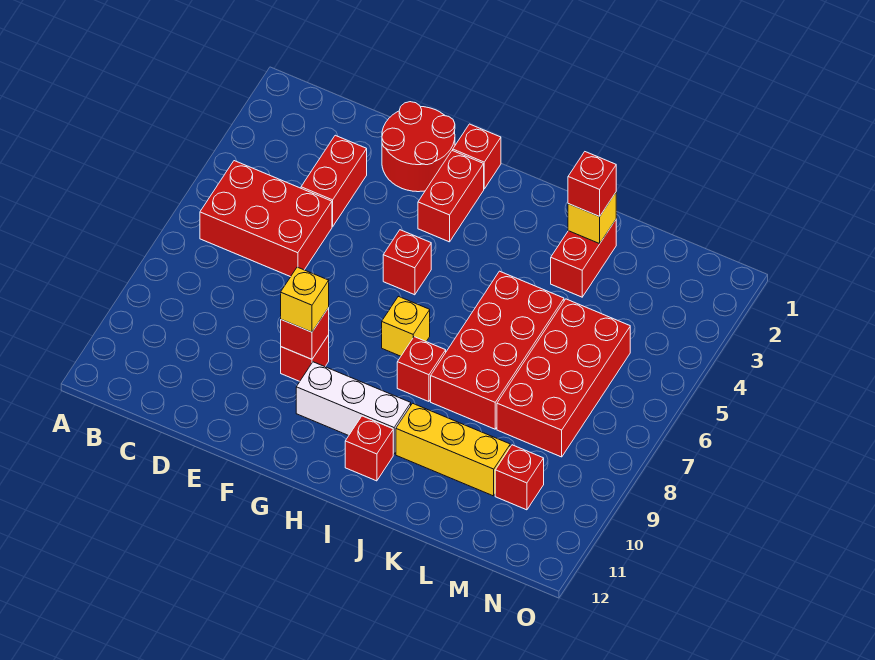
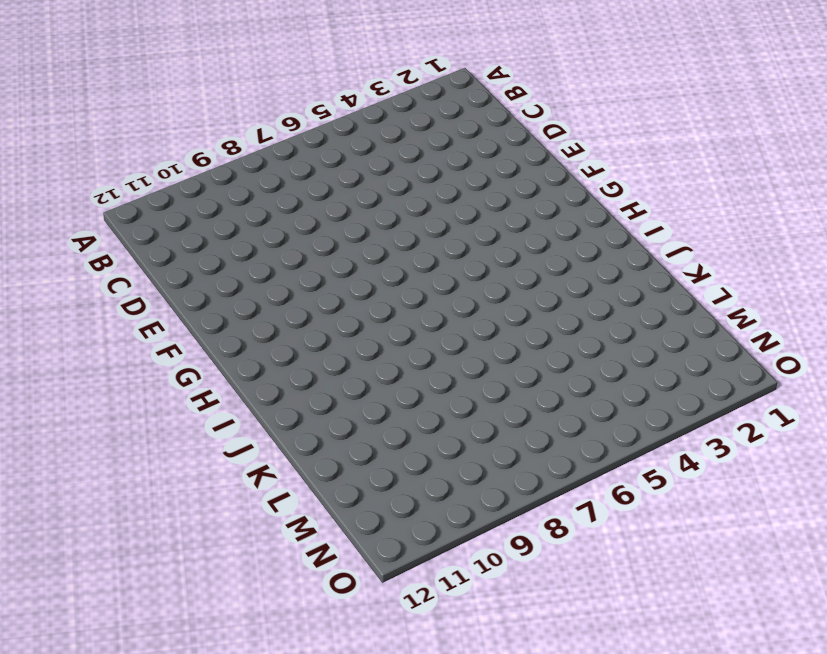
none -> red brick B5:D6 level 1
none -> red brick D3:D4 level 1
none -> red round brick E1:F2 level 1

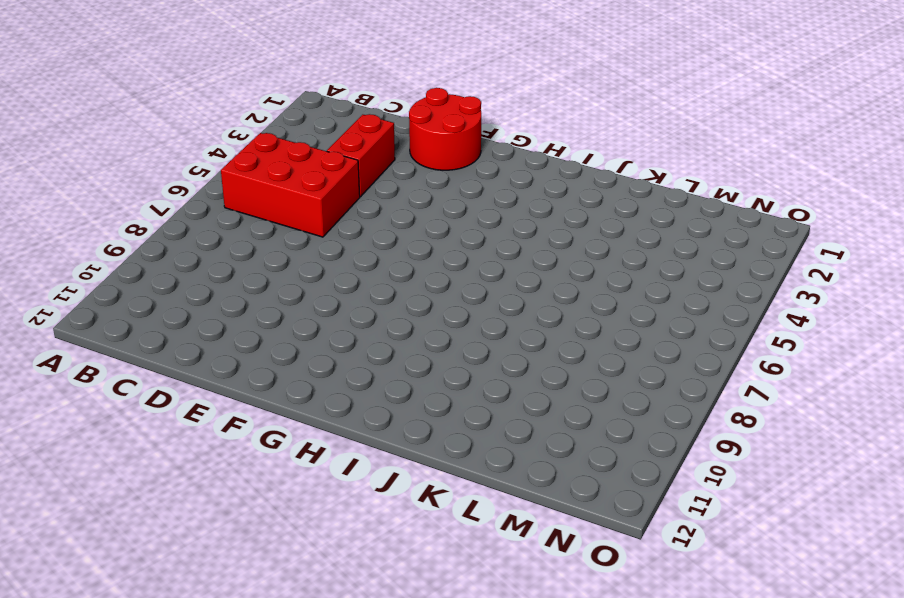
none -> red brick F9 level 1
none -> red brick G1 level 1
none -> red brick G2:G3 level 1

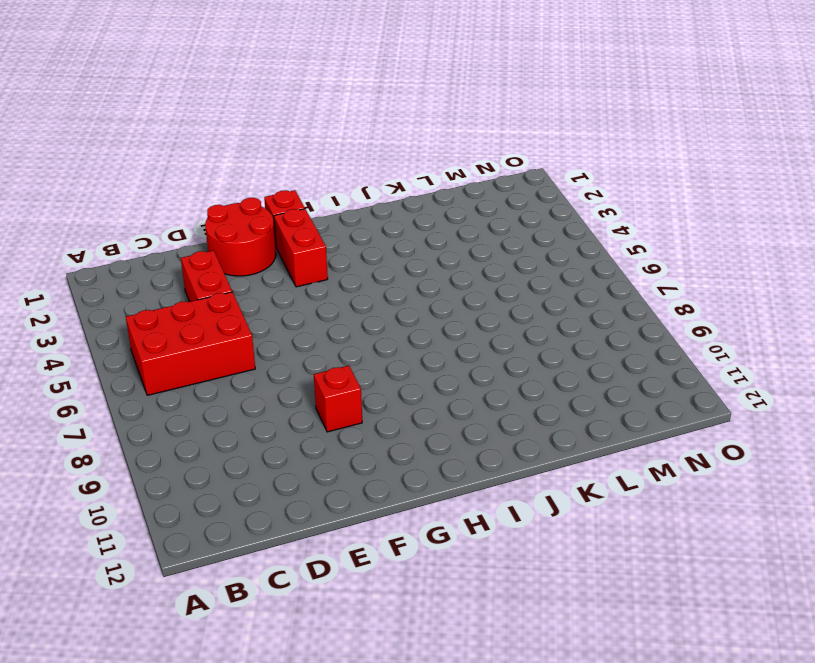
none -> red brick G5 level 1
none -> white brick G10:I10 level 1
none -> yellow brick H7 level 1

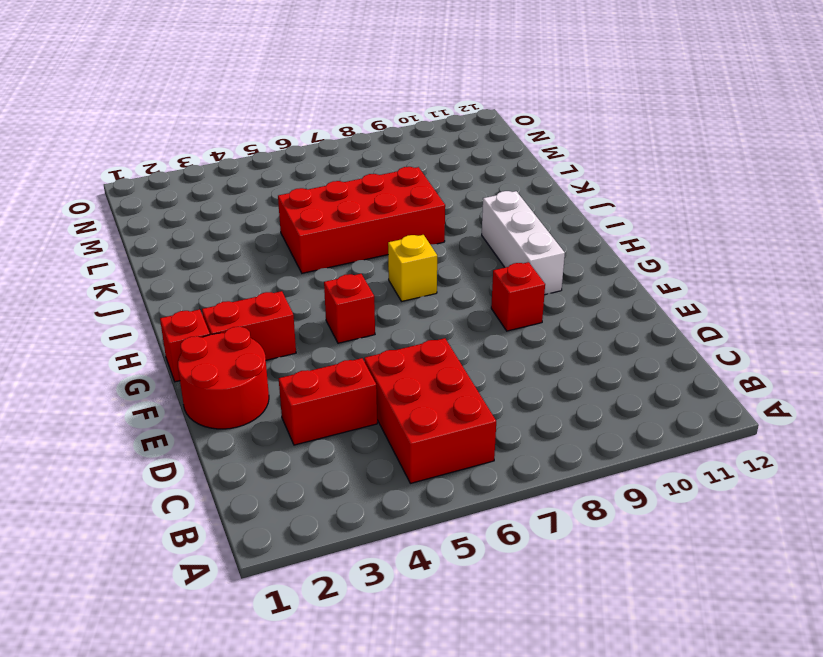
none -> red brick I8 level 1
none -> red brick I11 level 1
none -> yellow brick J10:L10 level 1

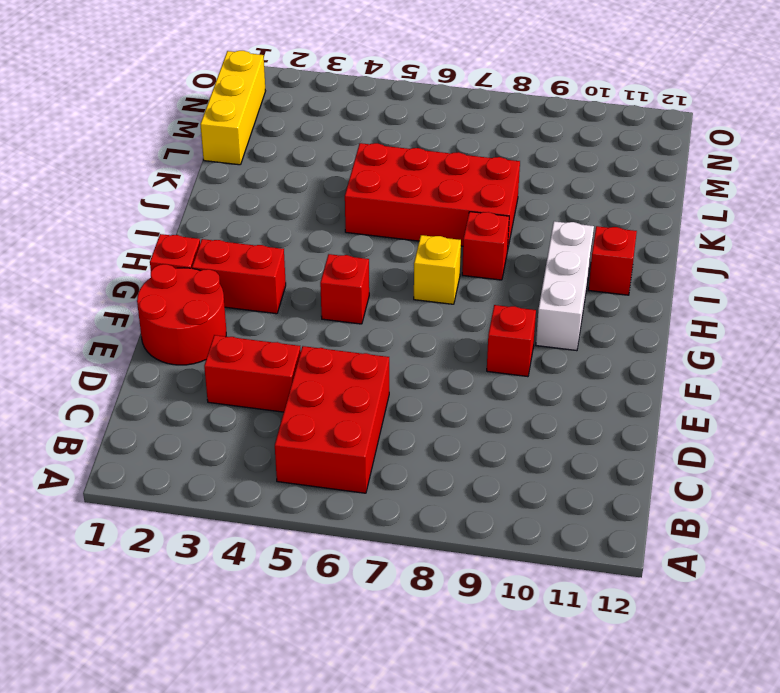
yellow brick L1:N1 level 1 -> yellow brick J10:L10 level 1
none -> red brick K2:K3 level 1
none -> red brick L5:M8 level 1
none -> red brick M10 level 1

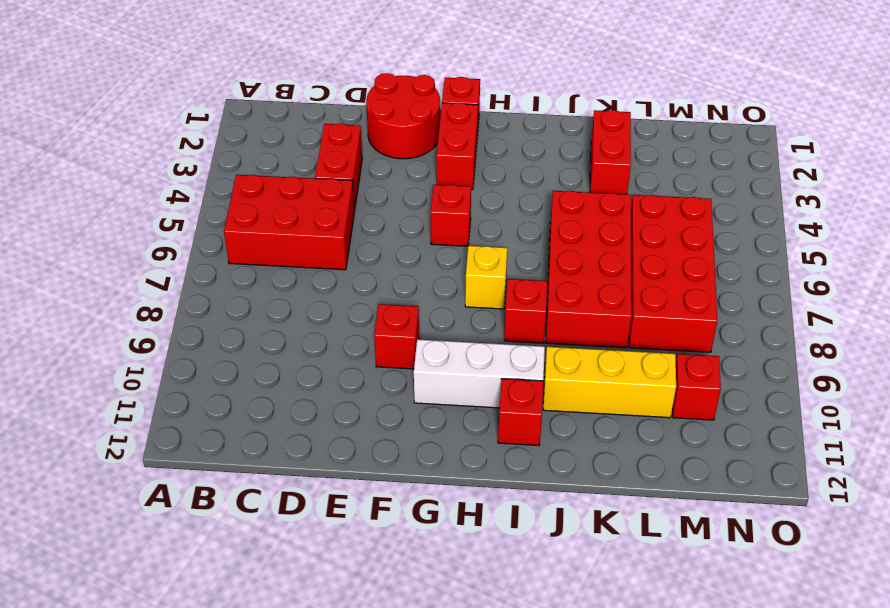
none -> red brick F9 level 2
none -> yellow brick K2 level 2
none -> yellow brick F9 level 3

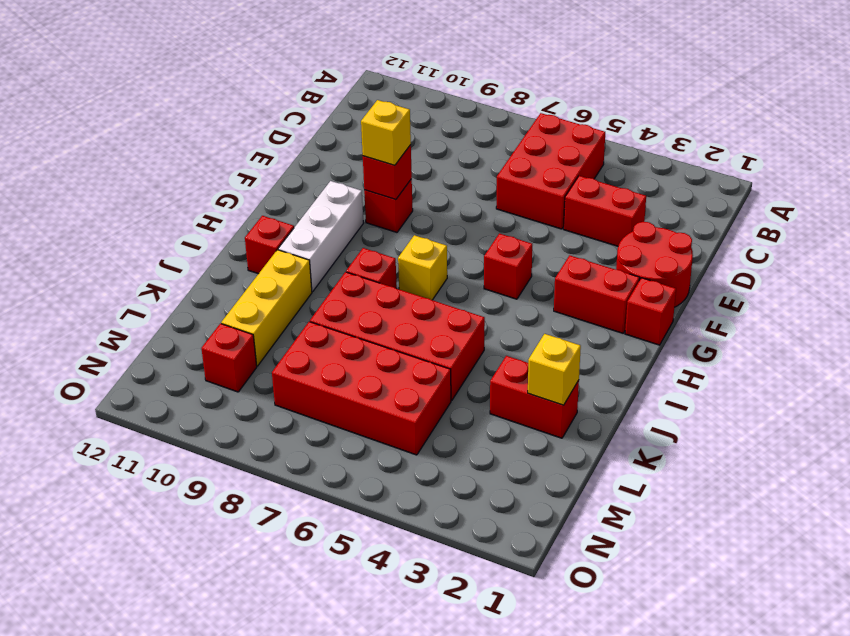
none -> red brick K2 level 3

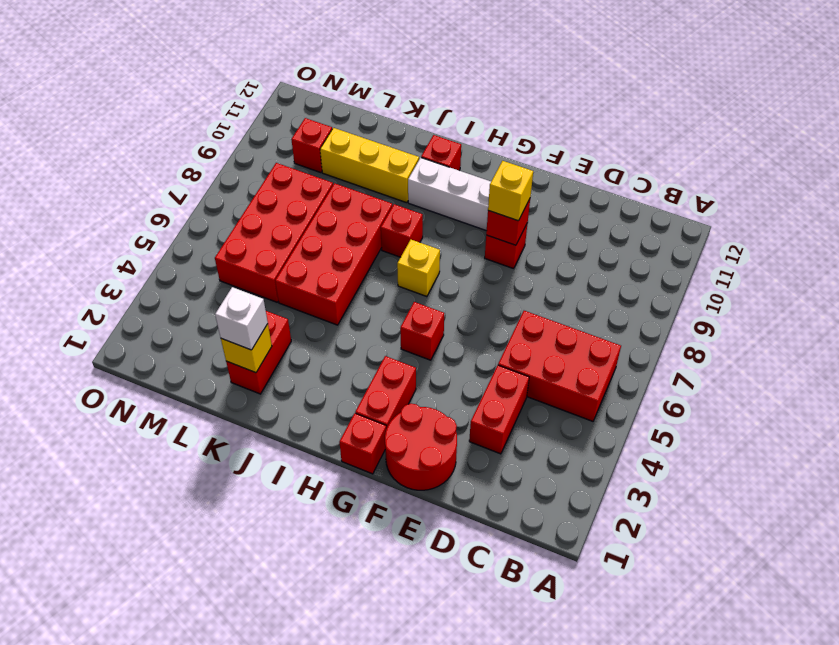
white brick K2 level 3 -> red brick K2 level 3

